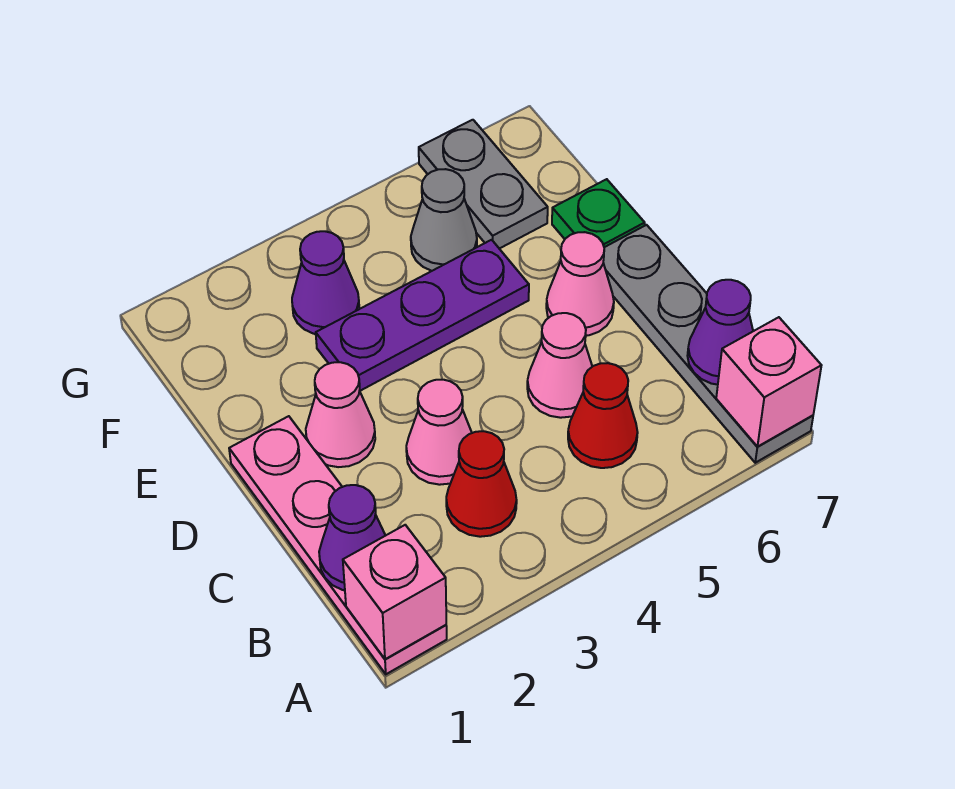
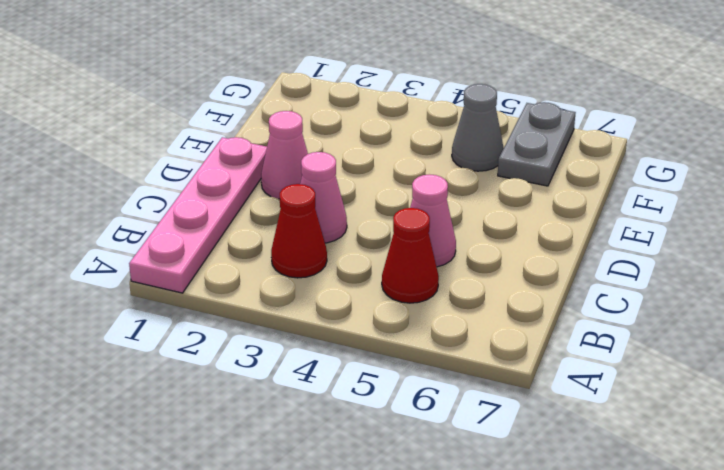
none -> grey plate A7:D7 level 1
none -> pink cone D6 level 1
none -> purple plate E3:E5 level 1

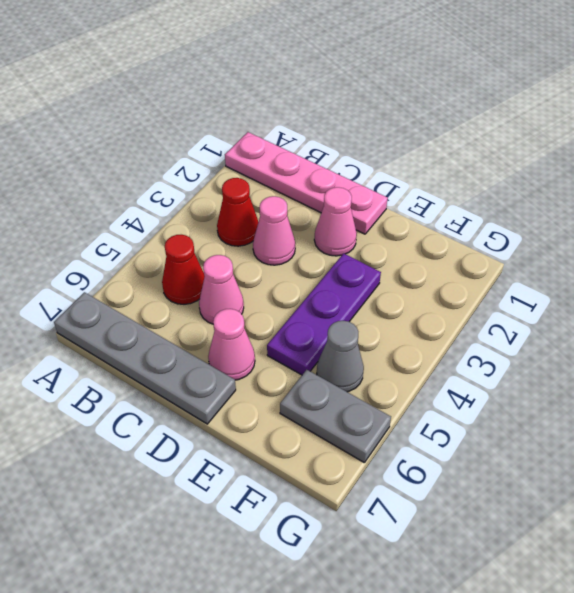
none -> green plate E7 level 1
none -> purple cone F3 level 1
none -> pink brick A1 level 2

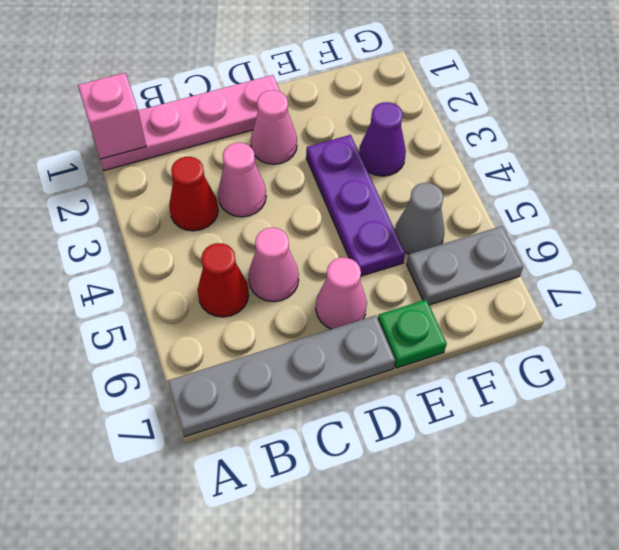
none -> pink brick A7 level 2
none -> purple cone B1 level 2
none -> purple cone B7 level 2

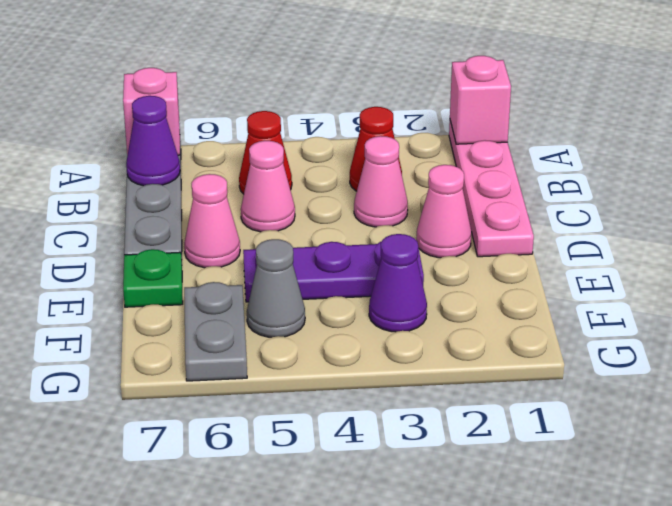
none -> purple cone B1 level 2

